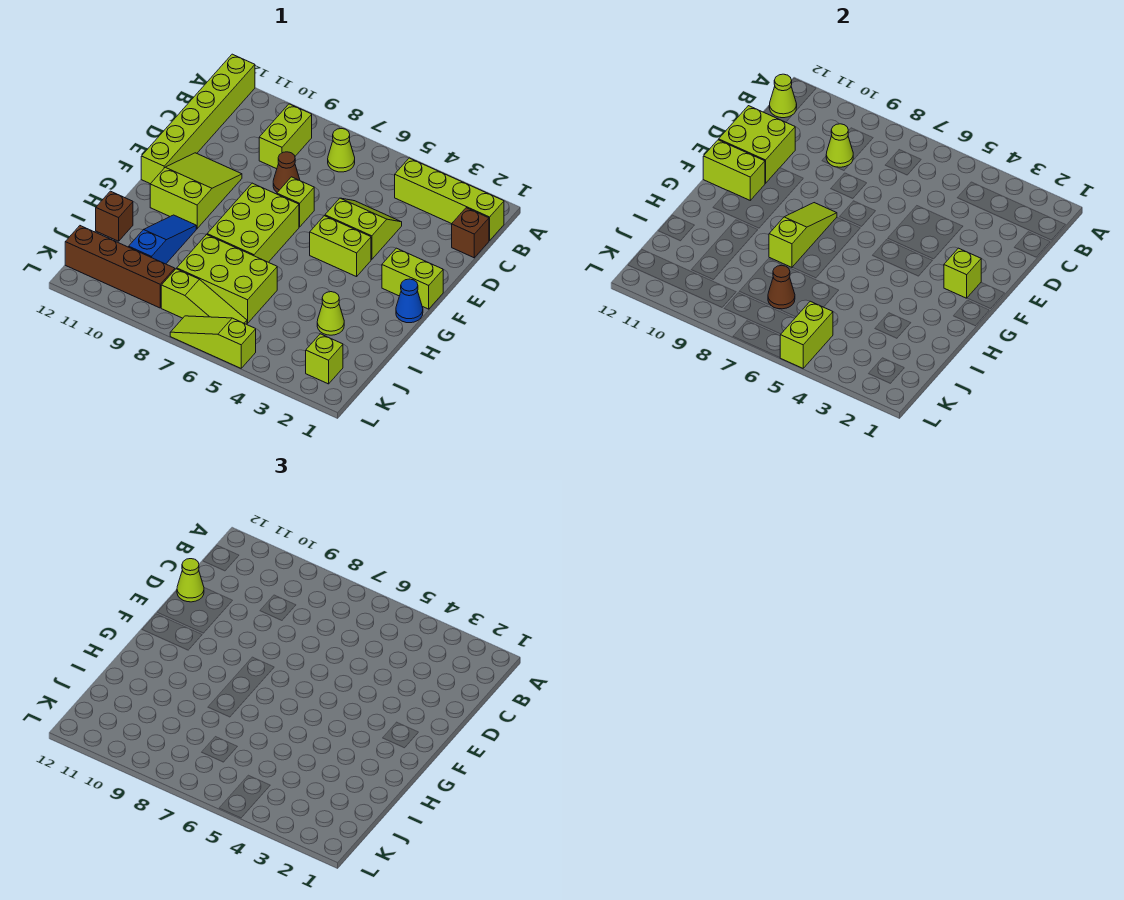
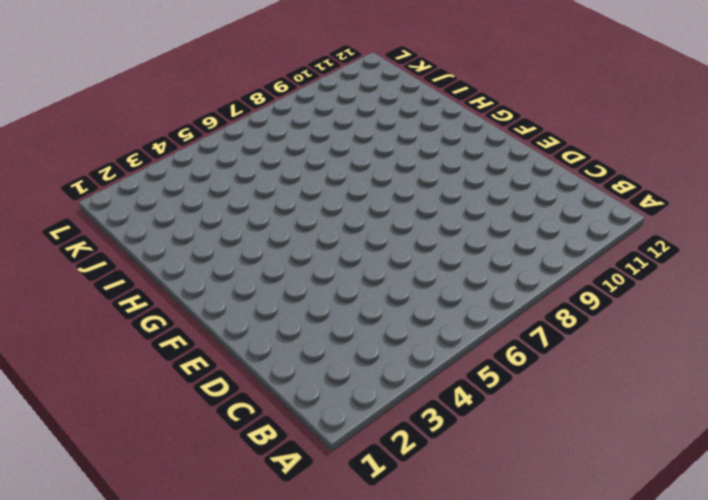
none -> lime brick A12:F12 level 1
none -> lime brick B1:B4 level 1
none -> lime cone B7 level 1
none -> lime brick B9:C9 level 1

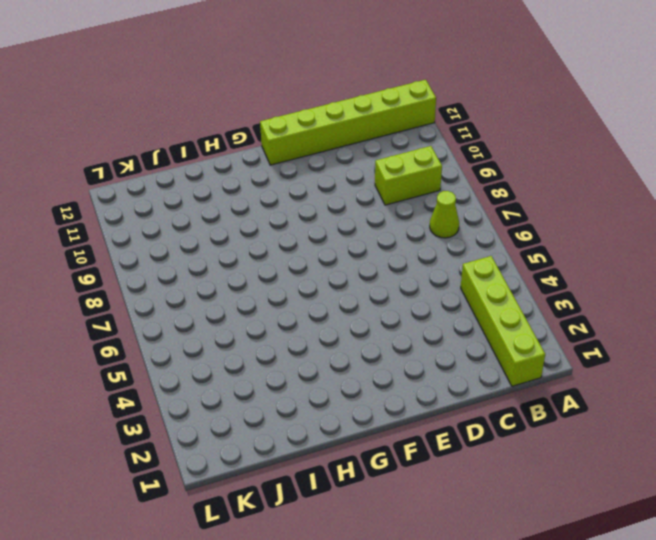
none -> brown brick C1 level 1
none -> lime slope D4:E5 level 1 top E
none -> brown cone D8 level 1
none -> lime brick E7 level 1

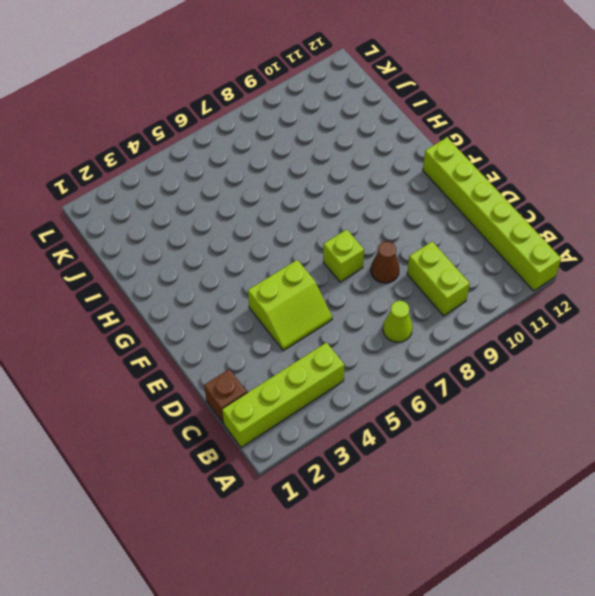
none -> lime slope E10:G11 level 1 top G
none -> lime brick F1:F2 level 1
none -> lime brick F4:F5 level 1
none -> lime brick F7:H8 level 1

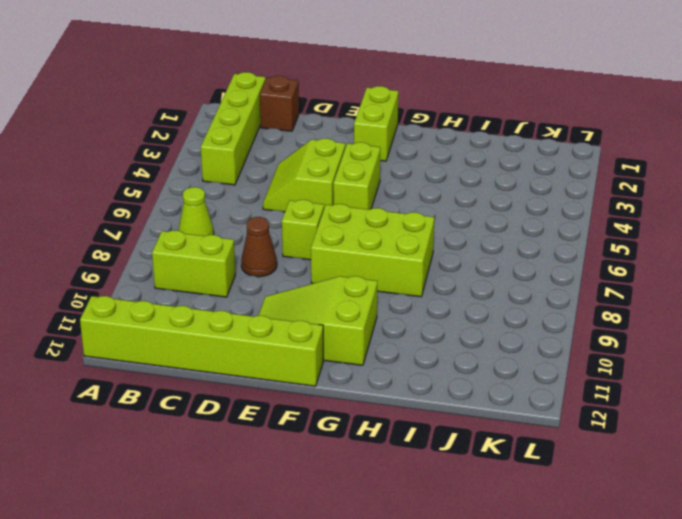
none -> blue cone G1 level 1
none -> blue slope H10:J10 level 1 top J
none -> lime cone I3 level 1
none -> lime brick I6:J8 level 1

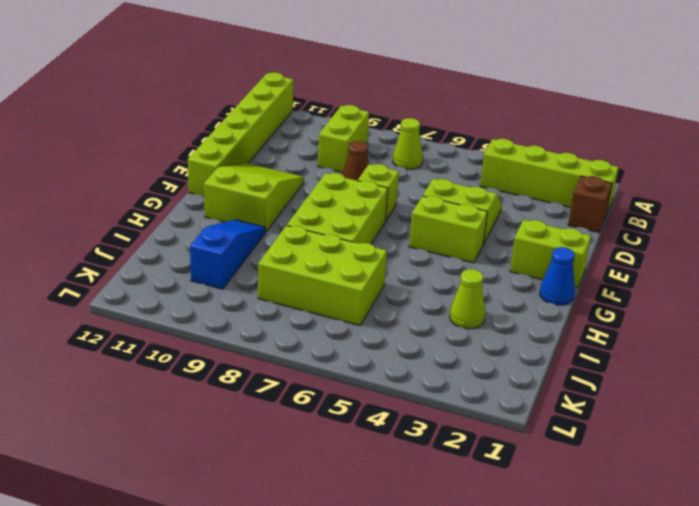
none -> brown brick I12 level 1
none -> lime brick K2 level 1
none -> lime slope K6:K8 level 1 top 8
none -> brown brick K9:K12 level 1

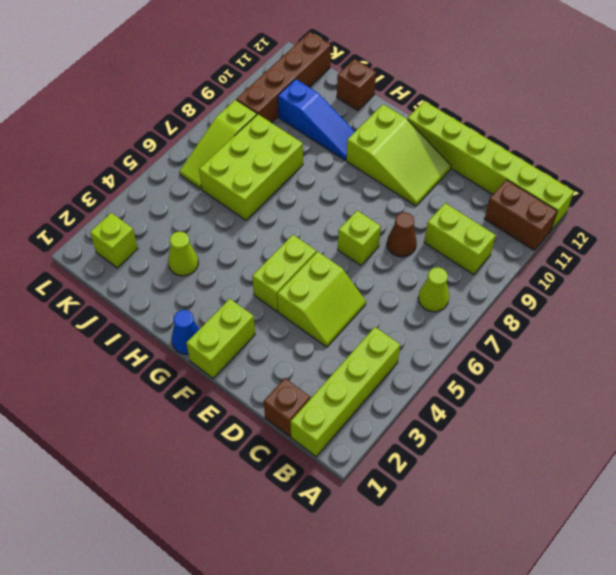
brown brick A11:B11 level 1 -> none
none -> lime brick F7:H8 level 1
none -> lime slope L5:L7 level 1 top 5
none -> lime cone B12 level 2
none -> lime cone C9 level 2

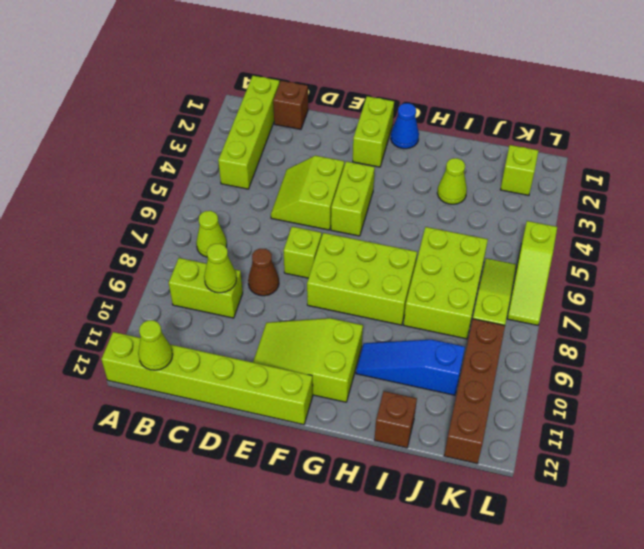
none -> lime brick D11:E12 level 2
none -> lime brick F2 level 2
none -> lime slope F8:H8 level 2 top H
none -> lime brick F11:F12 level 2

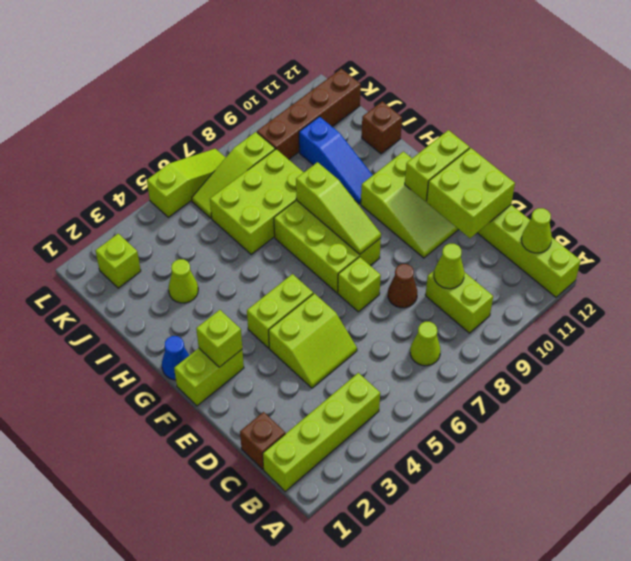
none -> brown cone J7 level 2
none -> lime brick K5:L5 level 2
none -> lime cone D12 level 3

